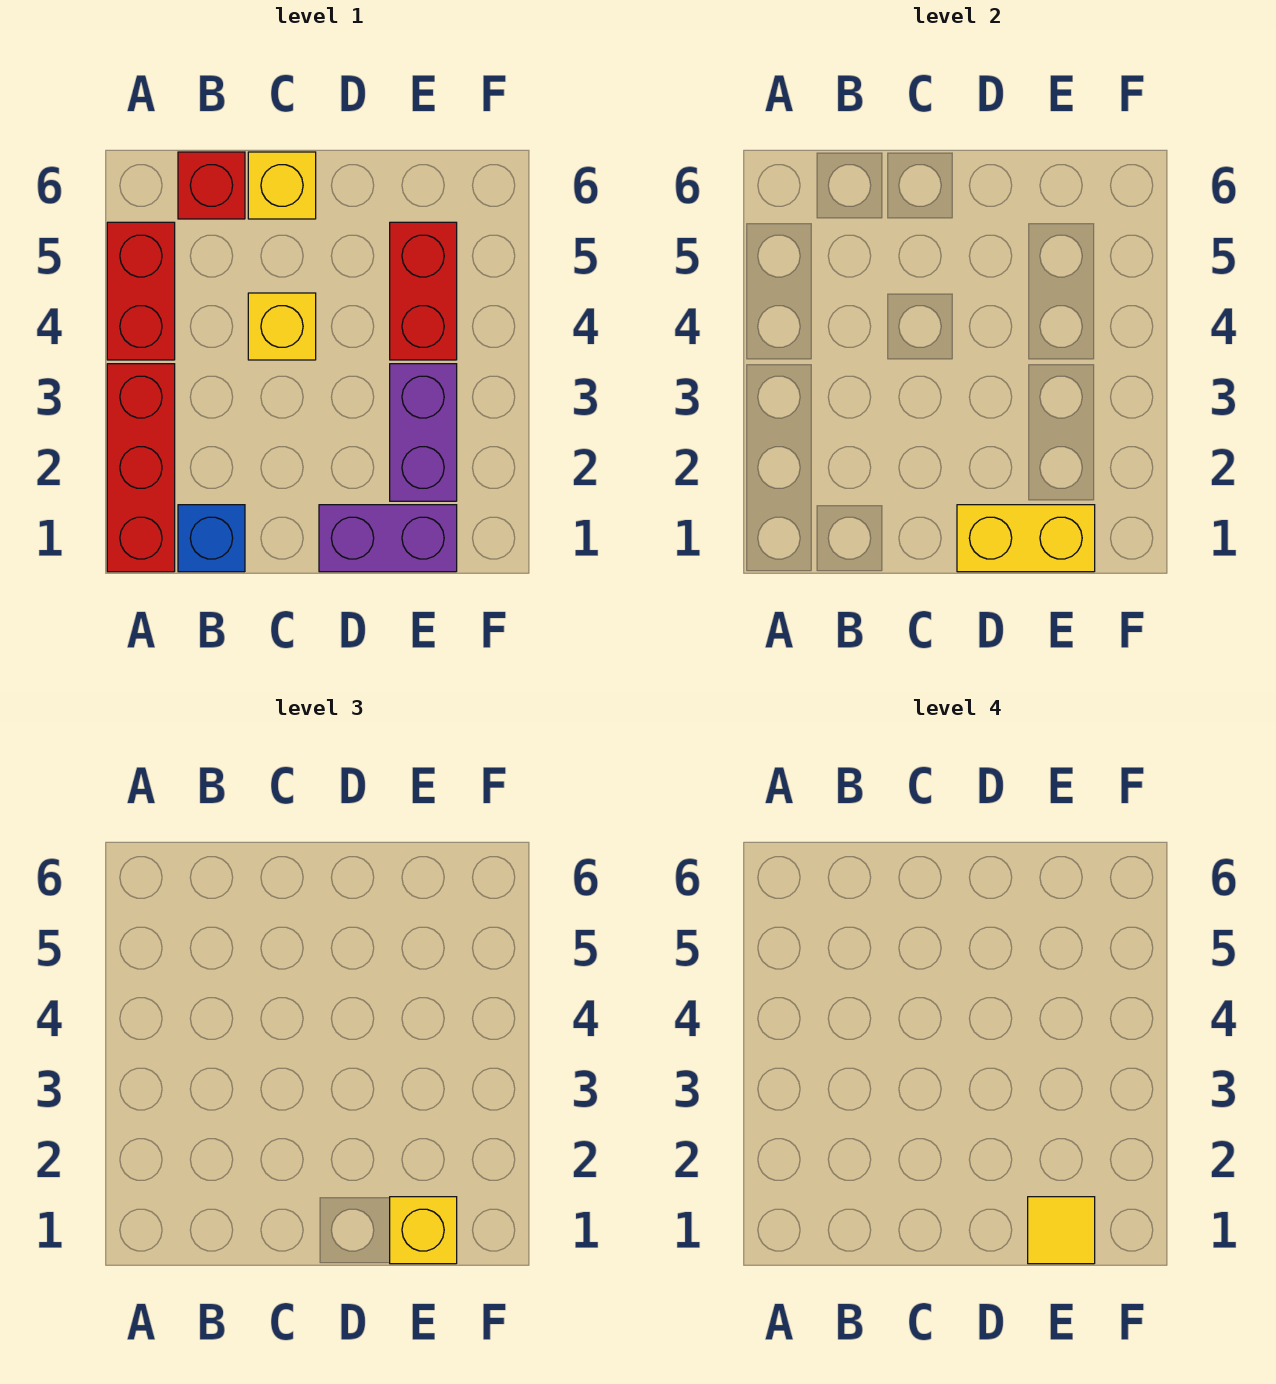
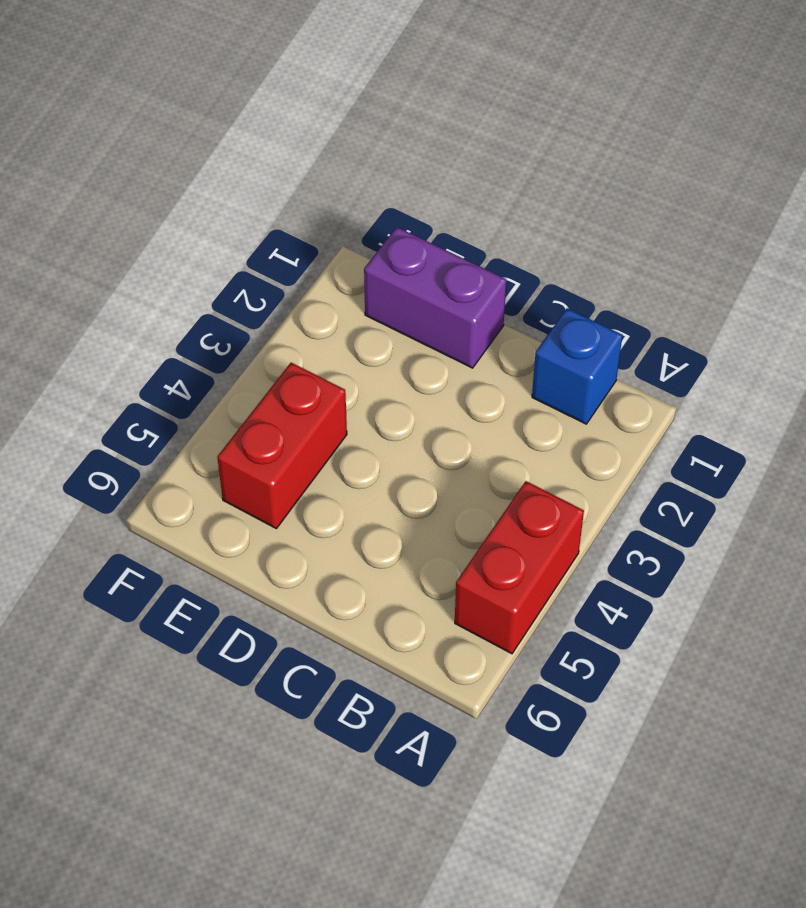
none -> red brick A1:A3 level 1
none -> red brick B6 level 1
none -> yellow brick C4 level 1

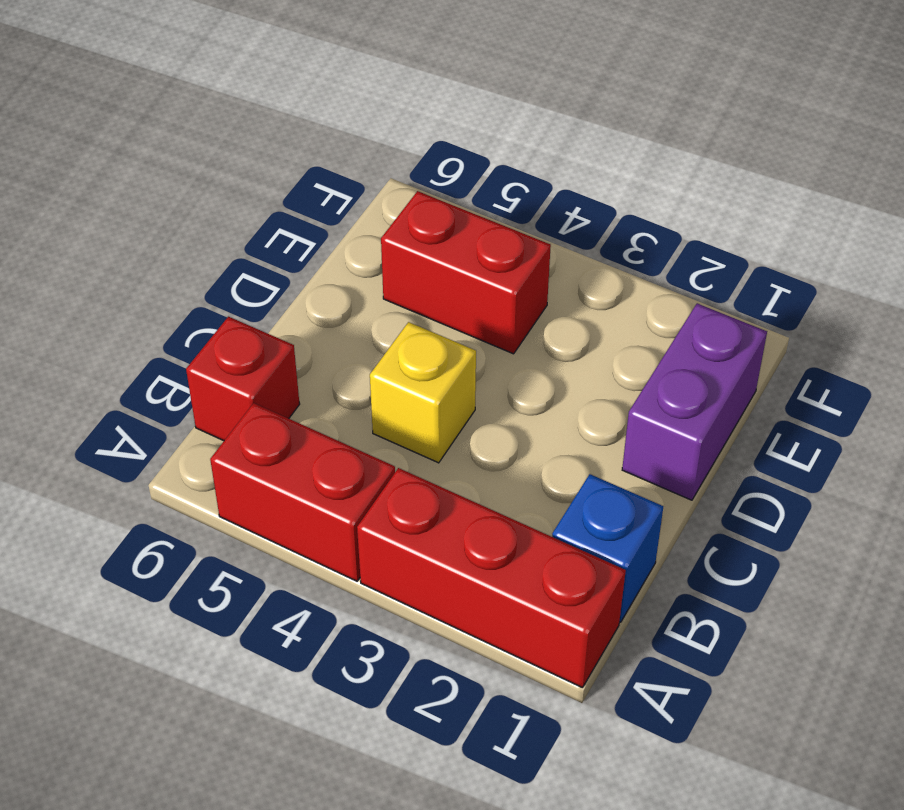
none -> yellow brick C6 level 1
none -> purple brick E2:E3 level 1
none -> yellow brick D1:E1 level 2

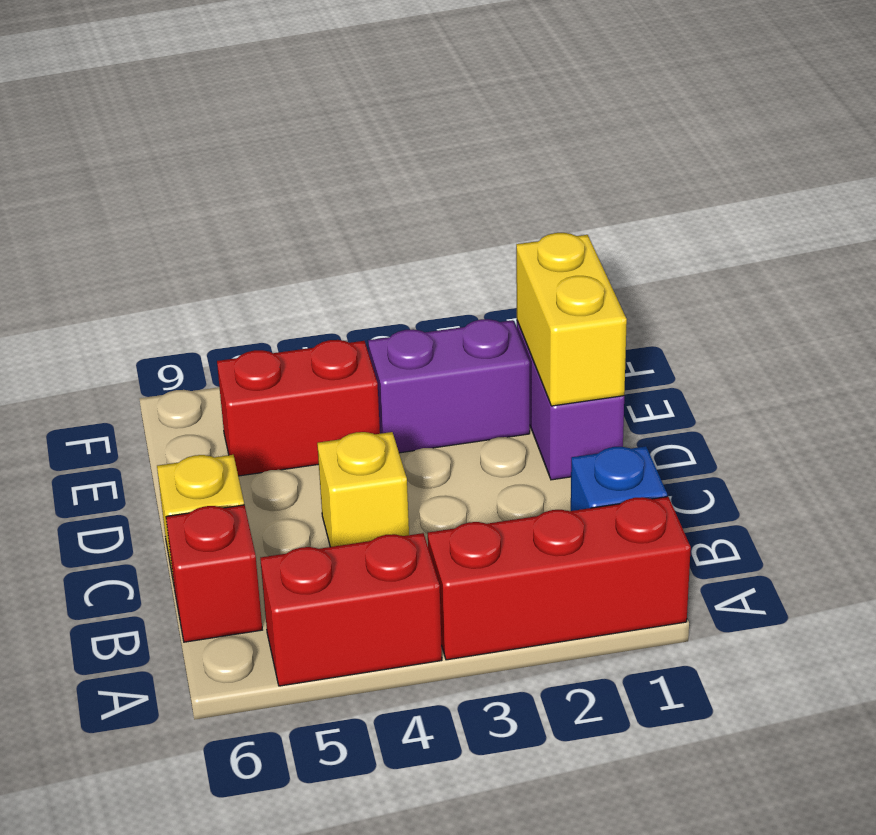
none -> yellow brick E1 level 3
none -> yellow tile E1 level 4

